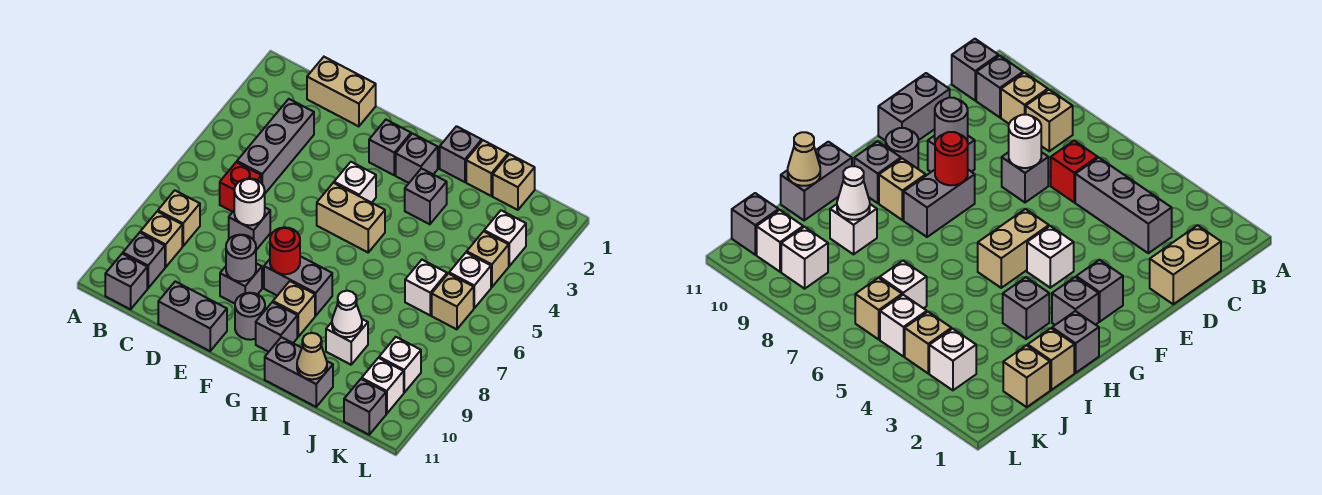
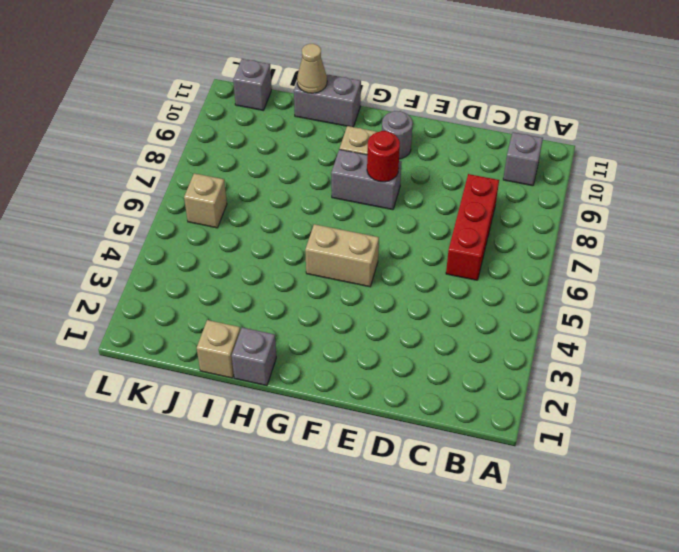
red brick C6:C8 level 1 -> red brick C6 level 1
none -> tan brick B8 level 1
none -> tan brick B9 level 1
none -> grey brick B11 level 1
none -> tan brick C1:D1 level 1

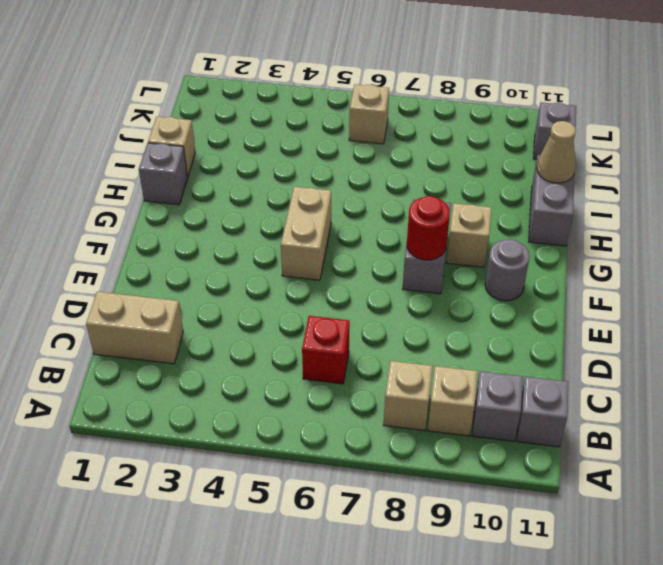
tan brick C1:C2 level 1 -> tan brick C1:D1 level 1
none -> grey brick C3:C5 level 1
none -> grey brick D7 level 1
none -> grey brick D11:E11 level 1
none -> grey brick E9 level 1

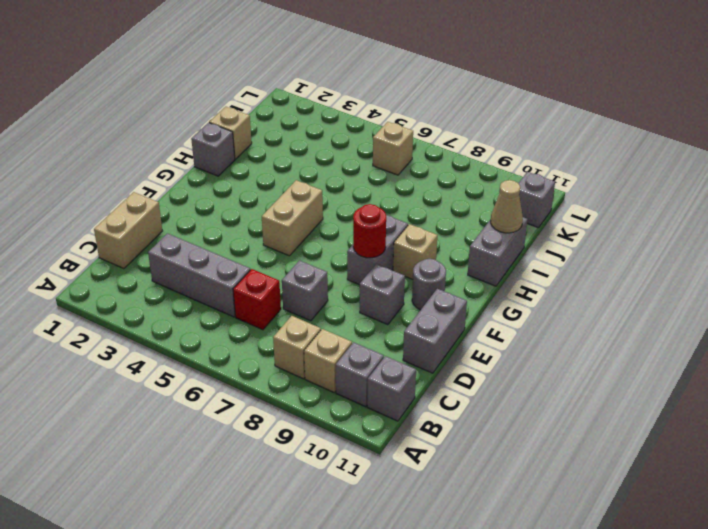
none -> grey brick F2 level 1
none -> white brick F4 level 1
none -> grey brick G2 level 1
none -> grey brick G10 level 1

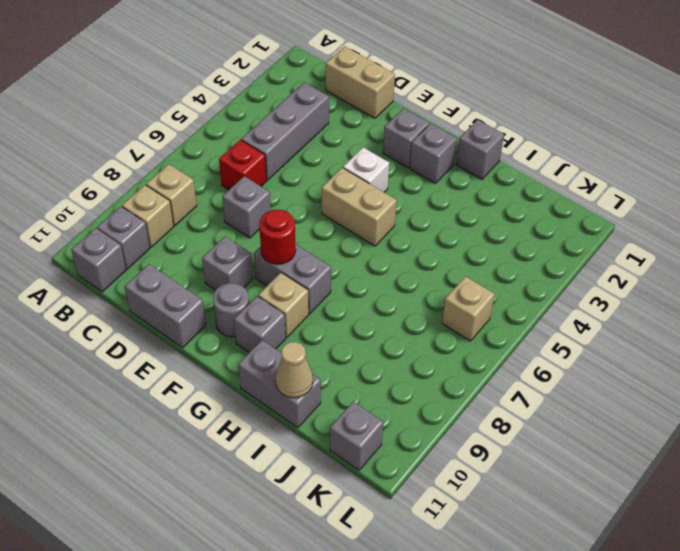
none -> grey brick H3 level 1
none -> tan brick I1 level 1
none -> white brick I9 level 1
none -> tan brick J1 level 1

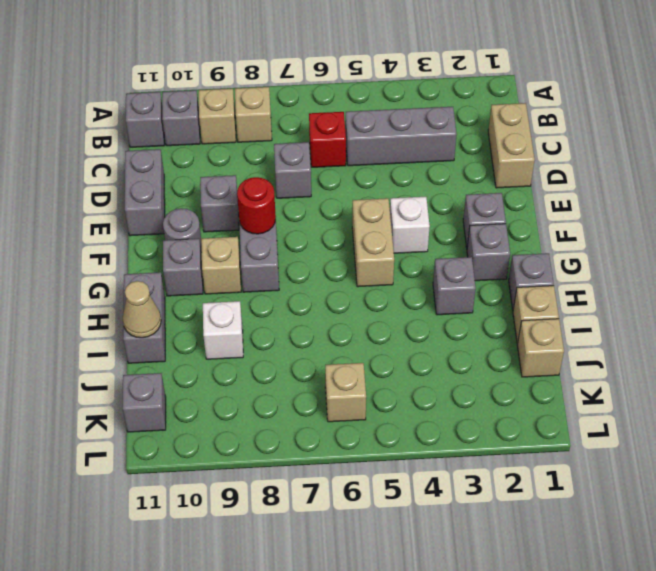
none -> white brick J6 level 1
none -> white brick K3 level 1
none -> tan brick K4 level 1
none -> white brick K5 level 1

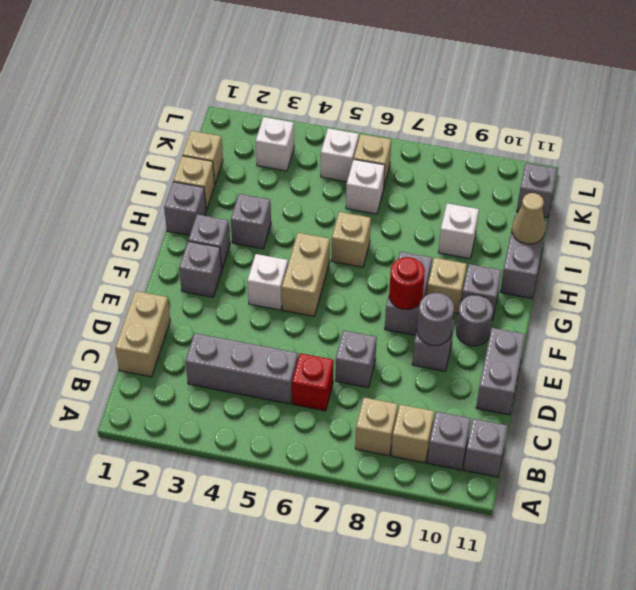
tan brick H6 level 1 -> tan brick K4 level 1
none -> white brick K9 level 1
none -> white brick K10 level 1
none -> white round brick D7 level 2
none -> white cone I9 level 2

